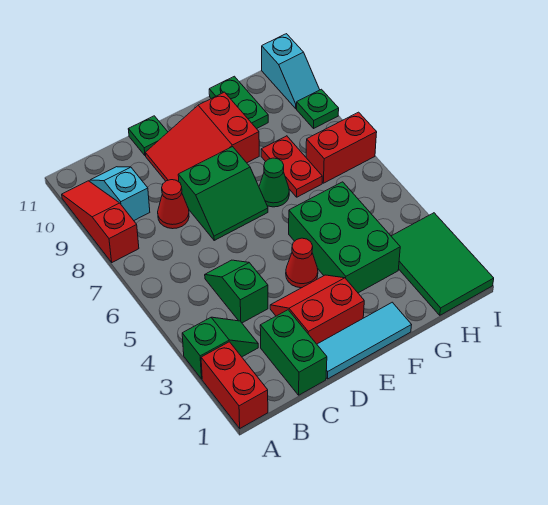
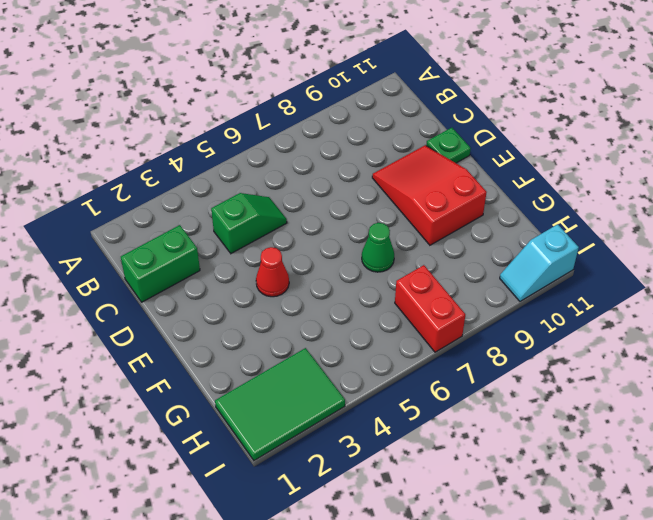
none -> red brick A1:A2 level 1
none -> green slope A3:B3 level 1 top A
none -> red slope A8:A10 level 1 top 8

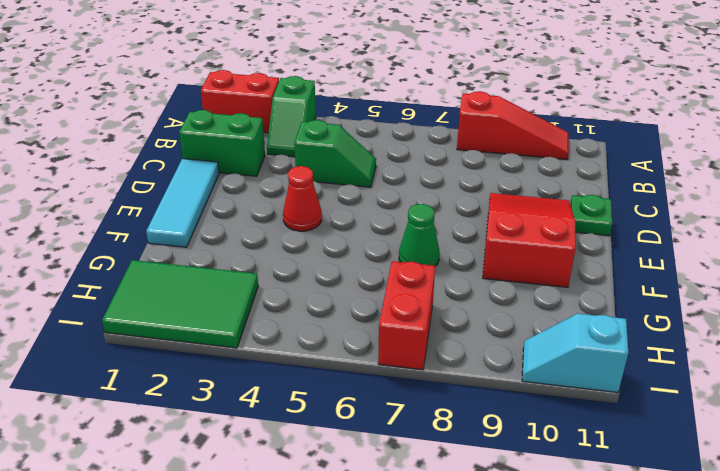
none -> cyan slope B9:B10 level 1 top 9
none -> red cone C8 level 1
none -> red slope D2:E3 level 1 top 2

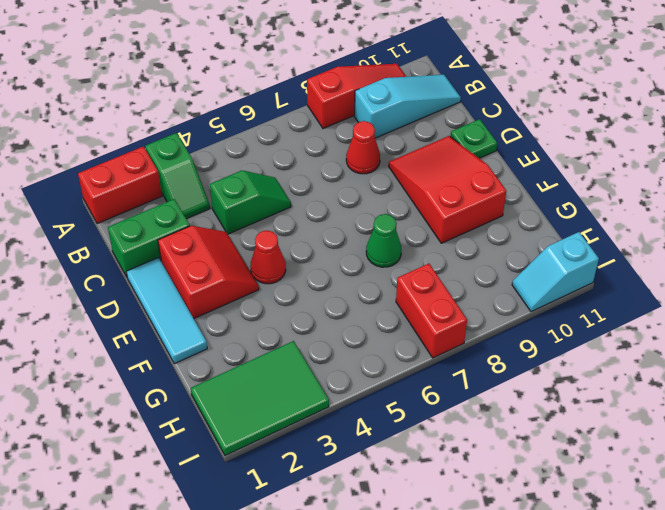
cyan slope B9:B11 level 1 top 9 -> cyan slope B9:B10 level 1 top 9
none -> green slope D7:E8 level 1 top 8
none -> green brick F3:G5 level 1
none -> red plate G7:G8 level 1

